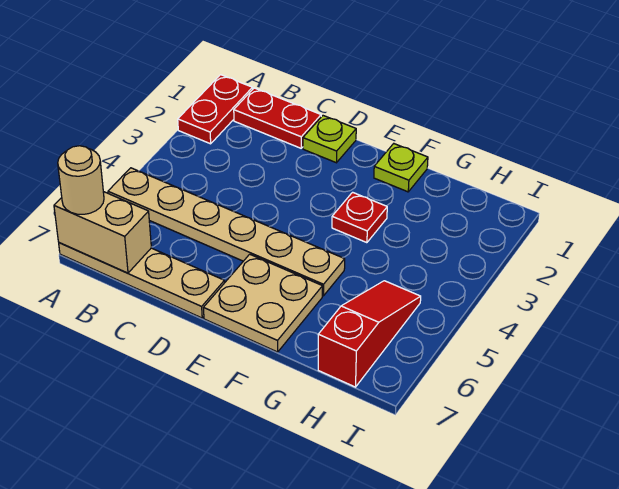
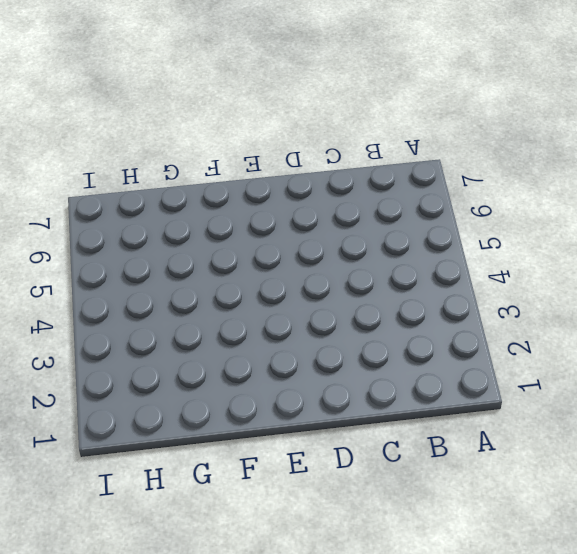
none -> red plate A1:A2 level 1
none -> tan plate A5:F5 level 1

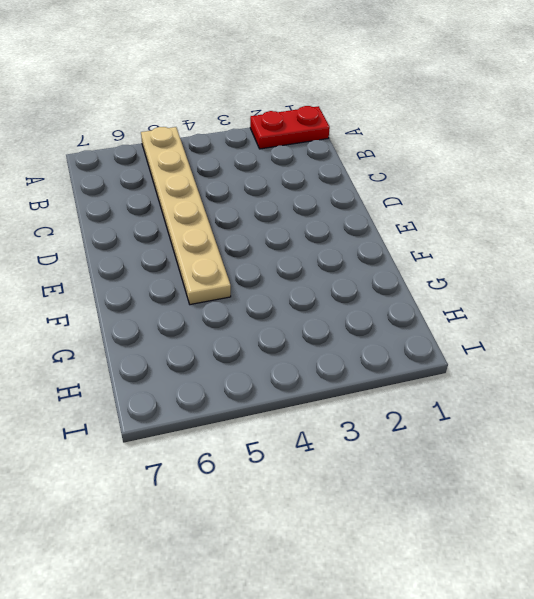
none -> tan plate A7:D7 level 1
none -> red plate B1:C1 level 1

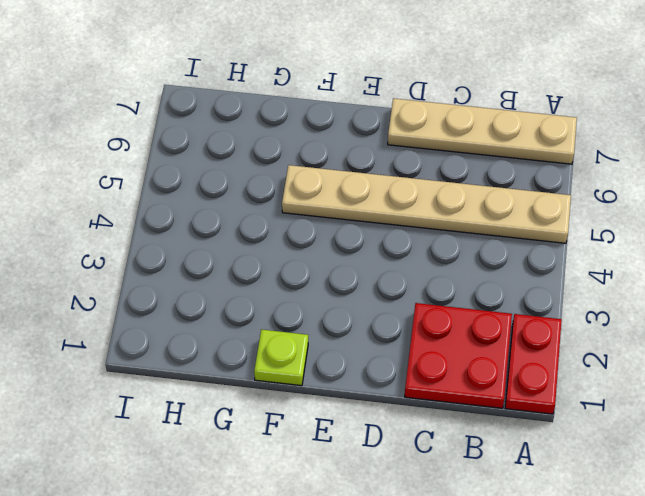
red plate B1:C2 level 1 -> red plate B1:C1 level 1
none -> lime plate D1 level 1
none -> tan plate E6:F7 level 1

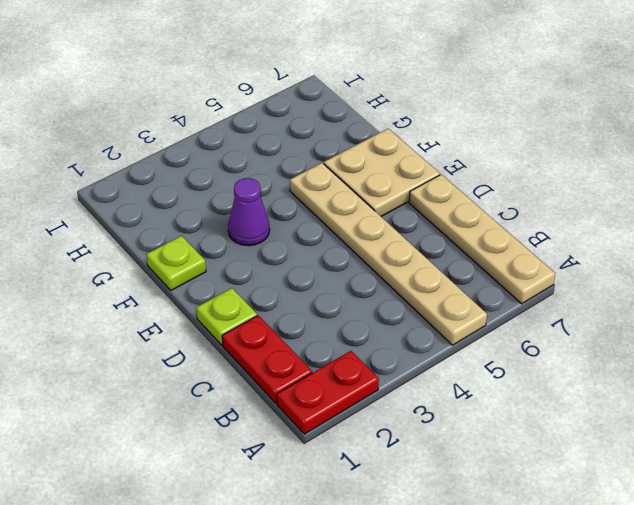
purple cone F3 level 1 -> red plate F3 level 1
none -> red slope H5:H7 level 1 top 7
none -> tan brick A7:B7 level 2

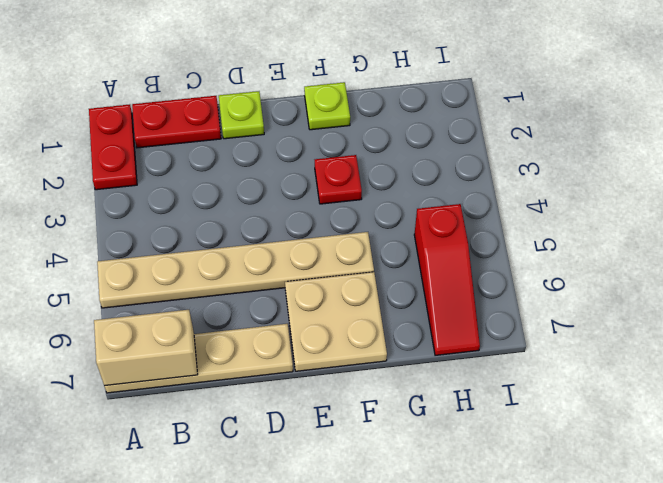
red slope H5:H7 level 1 top 5 -> red slope H5:H7 level 1 top 7
none -> tan round brick A7 level 3

